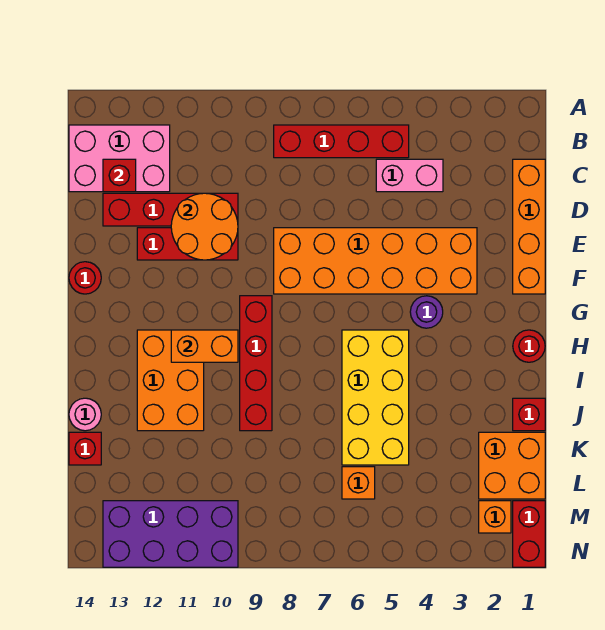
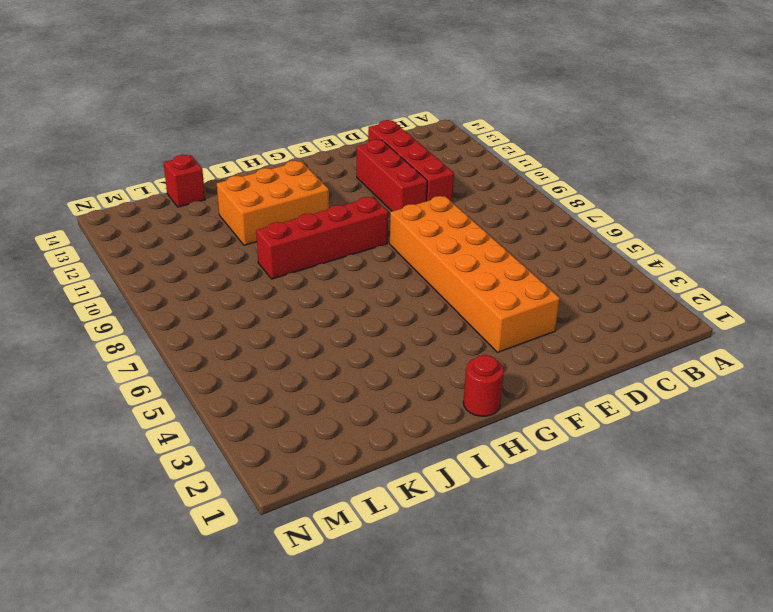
none -> red brick B5:B8 level 1
none -> pink brick B12:C14 level 1
none -> orange brick C1:F1 level 1

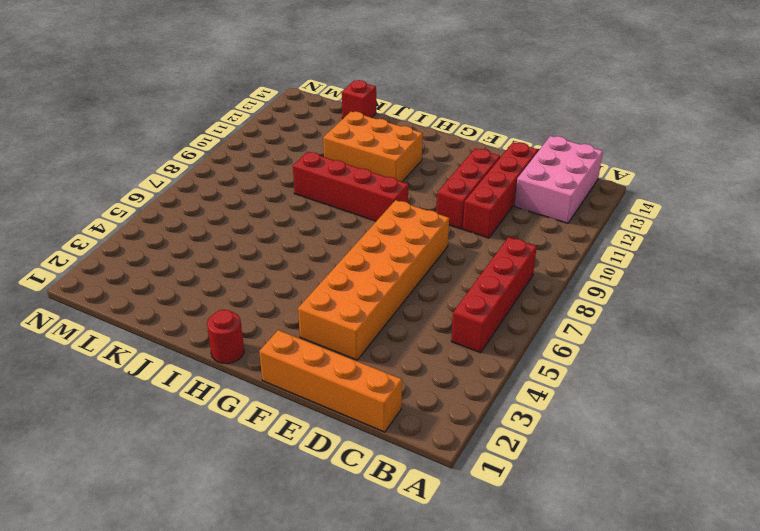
none -> pink brick C4:C5 level 1
none -> red round brick F14 level 1
none -> purple round brick G4 level 1

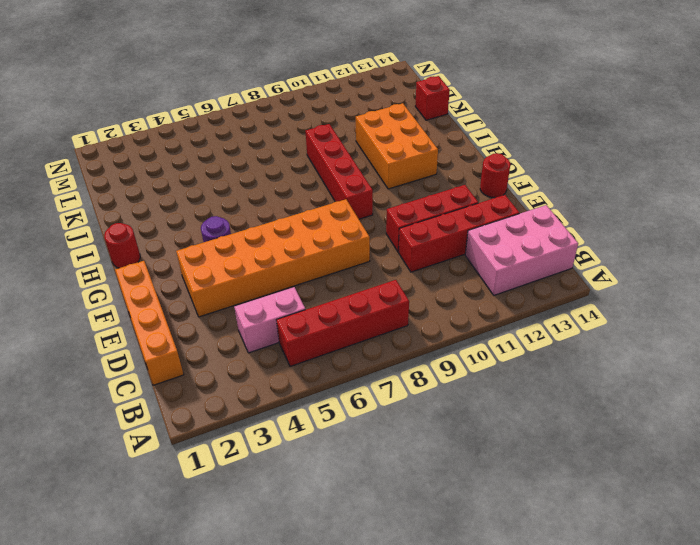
none -> yellow brick H5:K6 level 1
none -> red brick J1 level 1
none -> pink round brick J14 level 1

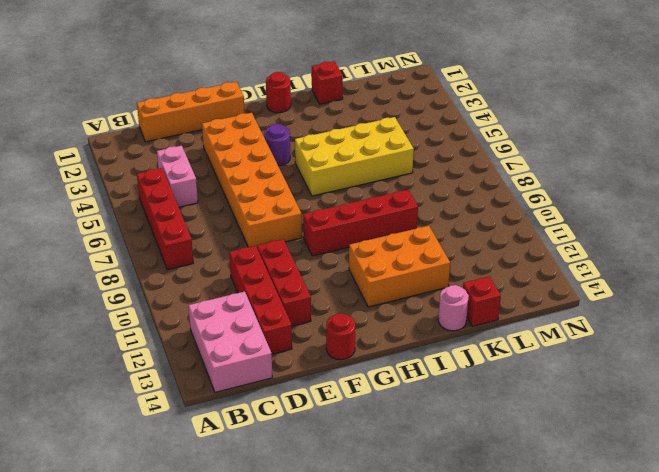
none -> orange brick K1:L2 level 1
none -> orange brick L6 level 1
none -> red brick M1:N1 level 1

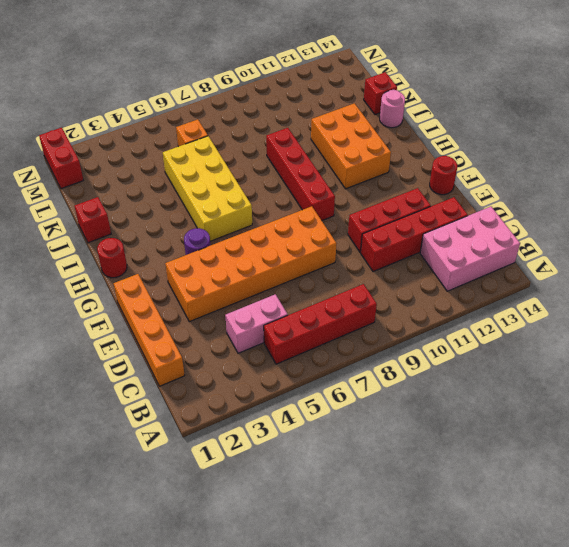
none -> orange brick K1:L2 level 1
none -> orange brick M2 level 1
none -> purple brick M10:N13 level 1

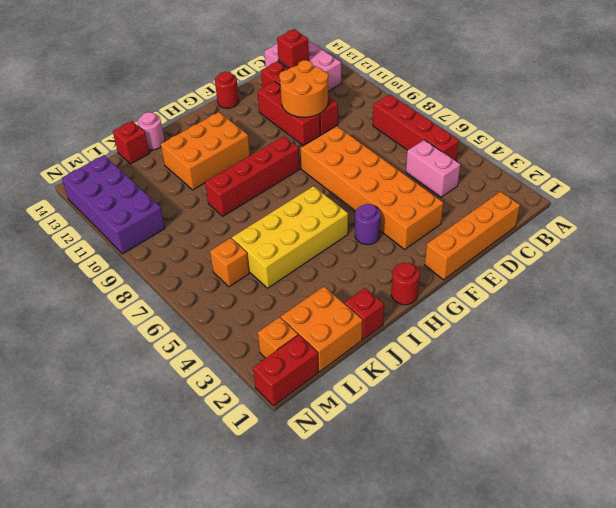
none -> orange brick H10:H11 level 2

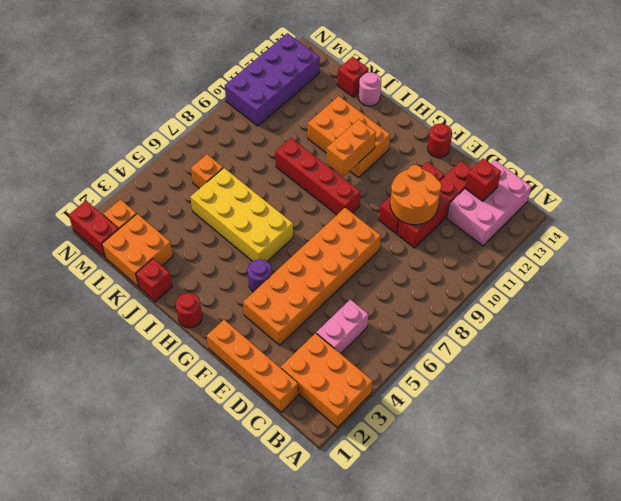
orange brick A2:C3 level 1 -> none
none -> red brick B5:B8 level 1

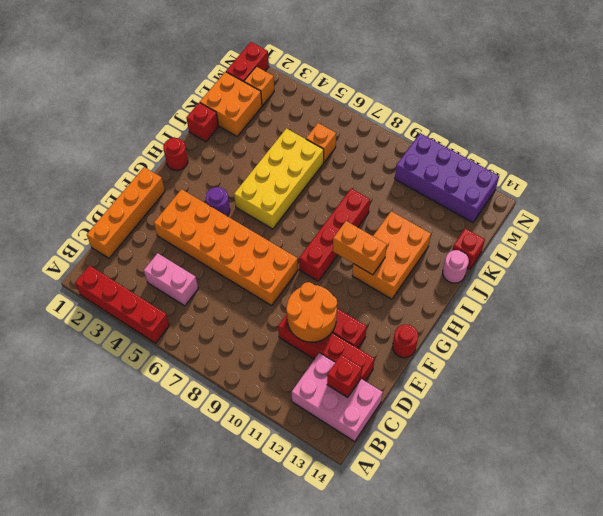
red brick A2:A5 level 1 -> red brick B5:B8 level 1

